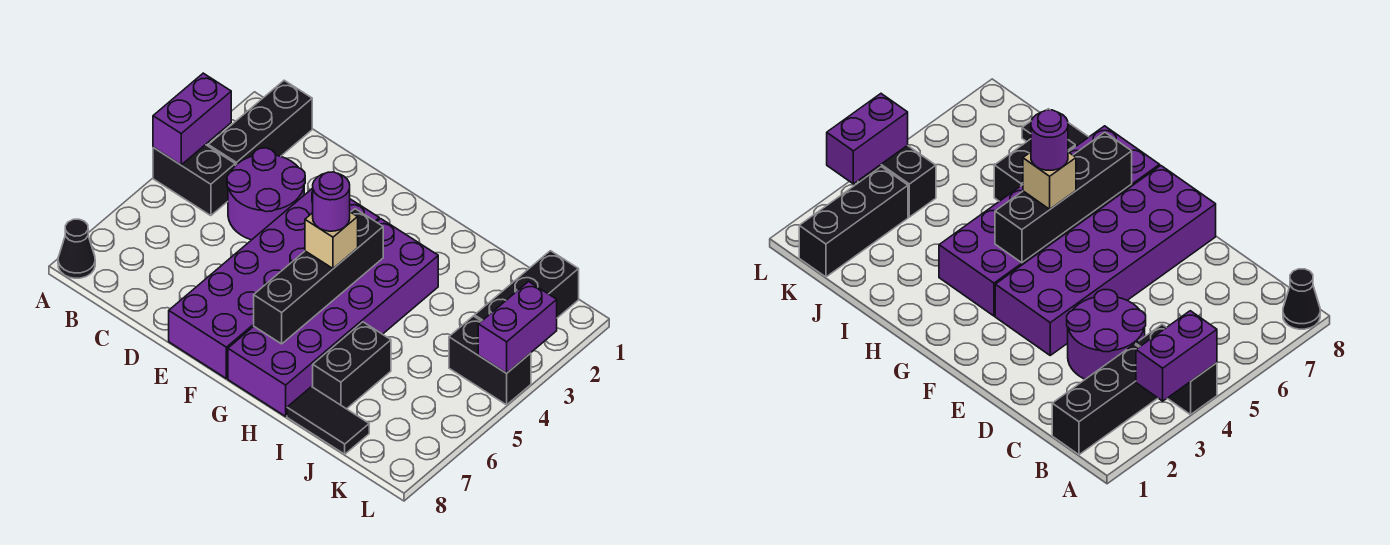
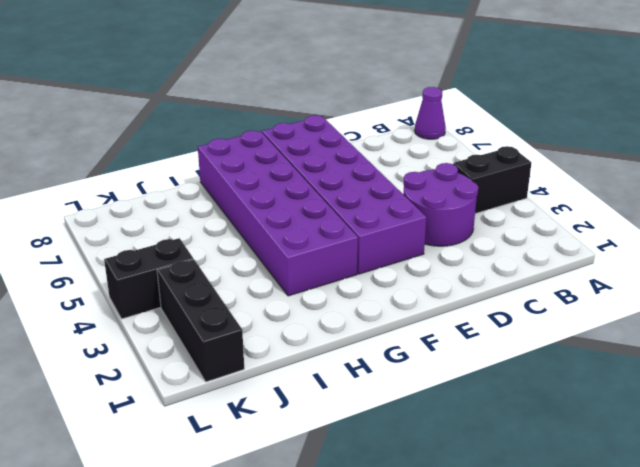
purple cone A8 level 1 -> black cone A8 level 1
none -> black brick B1:B3 level 1
none -> black brick I6:I7 level 1
none -> black tile I8:J8 level 1

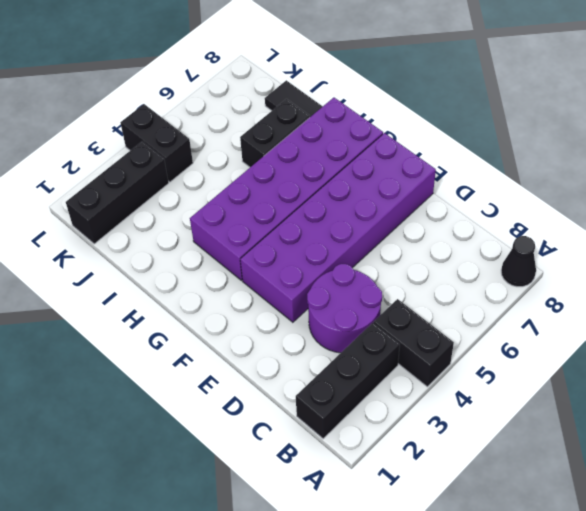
none -> purple brick A3:A4 level 2
none -> black brick G4:G7 level 2
none -> purple brick L3:L4 level 2

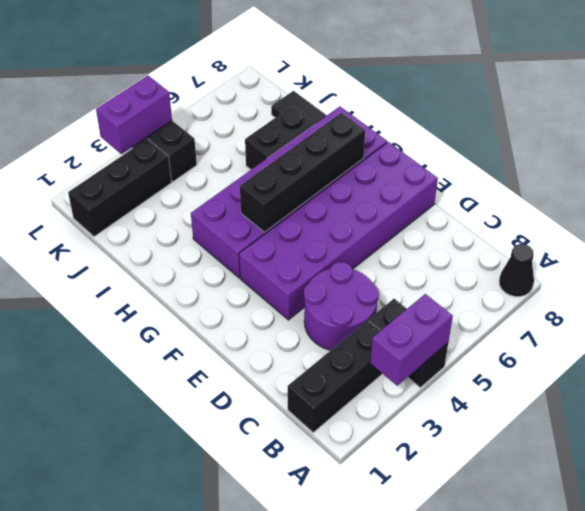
none -> tan brick G5 level 3
none -> purple round brick G5 level 4

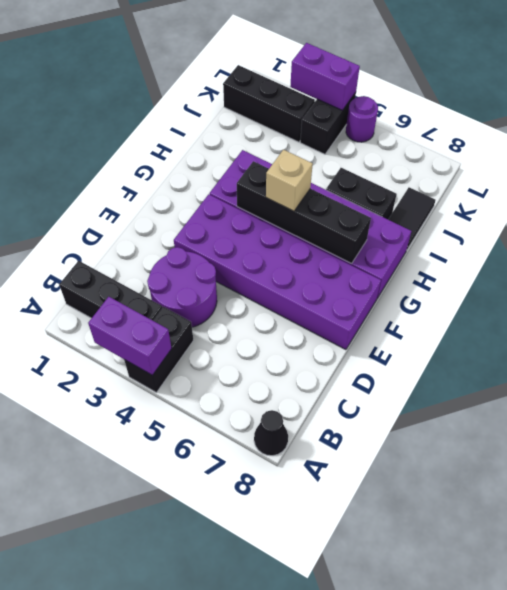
purple round brick L5 level 1 -> purple round brick G5 level 4

